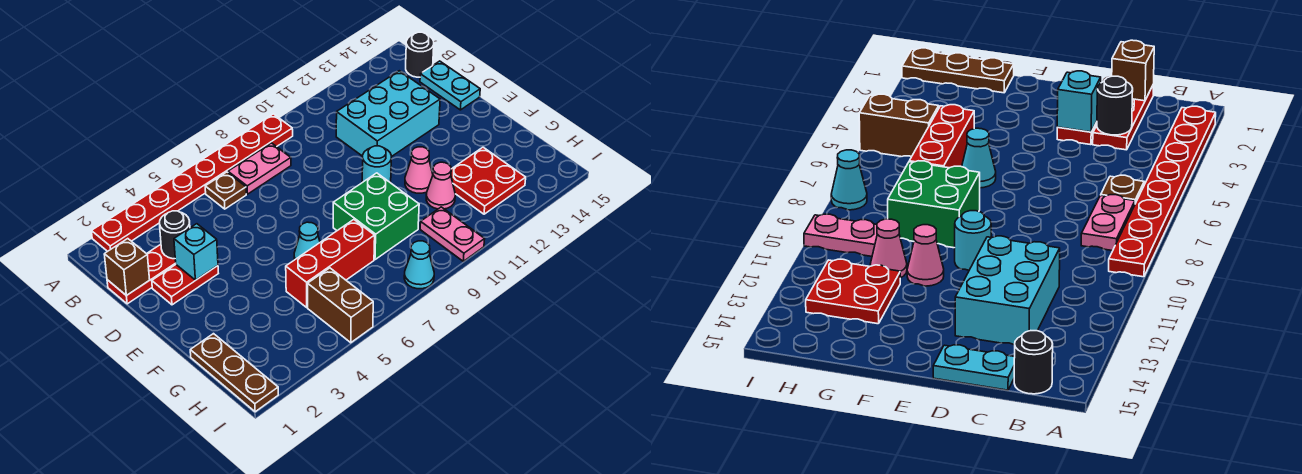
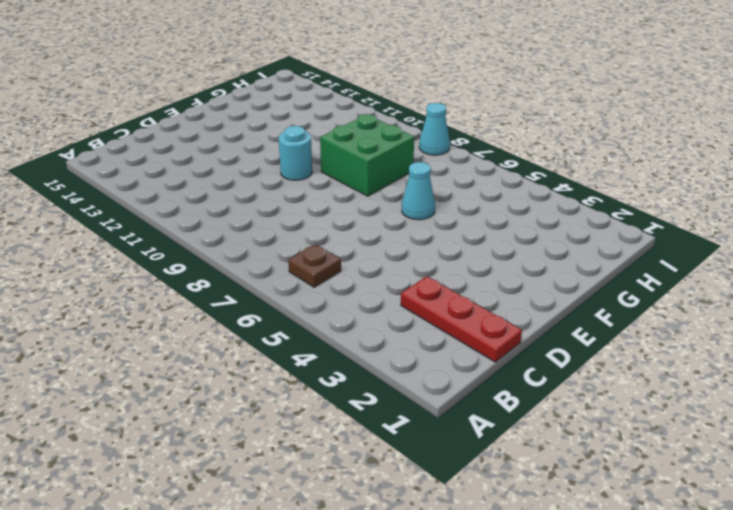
none -> red plate A2:A9 level 1
none -> pink plate B7:B8 level 1
none -> black round brick B15 level 1

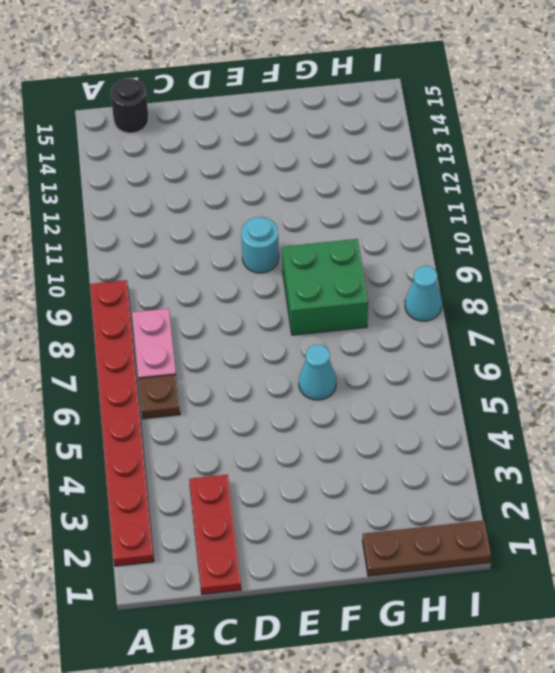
none -> cyan brick C11:D13 level 1
none -> cyan plate C15:D15 level 1
none -> red plate D2:D3 level 1

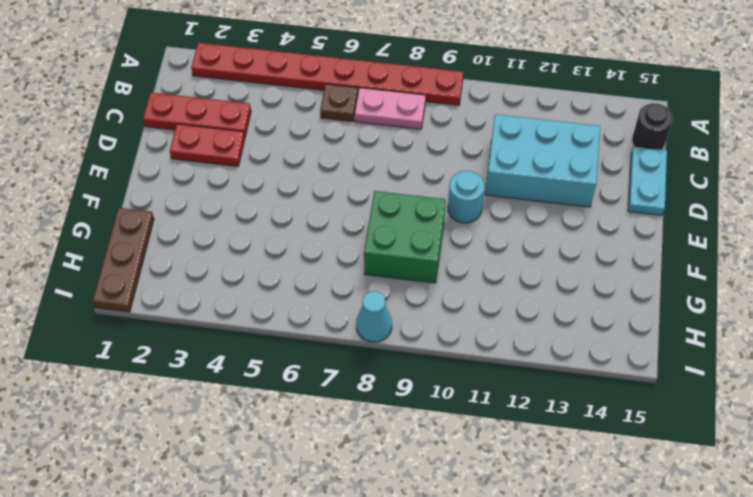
none -> cyan cone F6 level 1
none -> pink cone F11 level 1
none -> red brick G5:G7 level 1

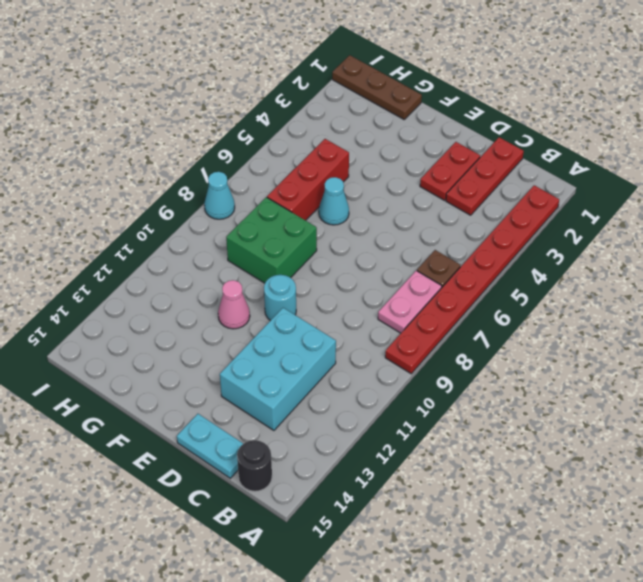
none -> pink cone G11 level 1
none -> red plate G12:H13 level 1
none -> brown brick H5:I5 level 1

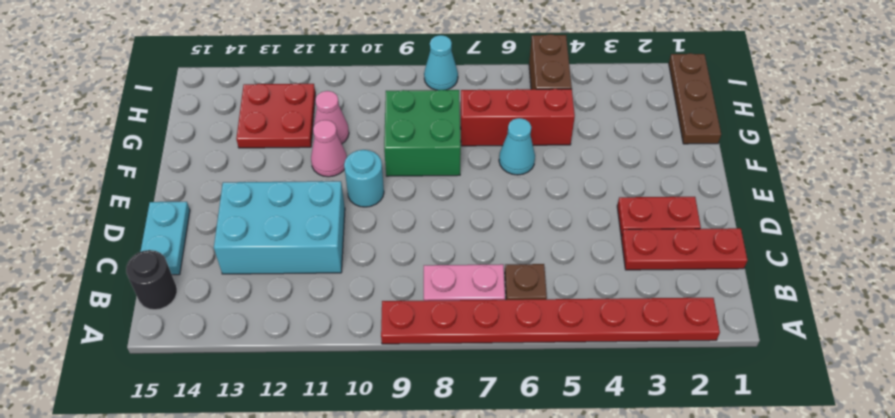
none -> pink plate H10:I10 level 1
none -> brown brick C1 level 2
none -> black round brick C3 level 2

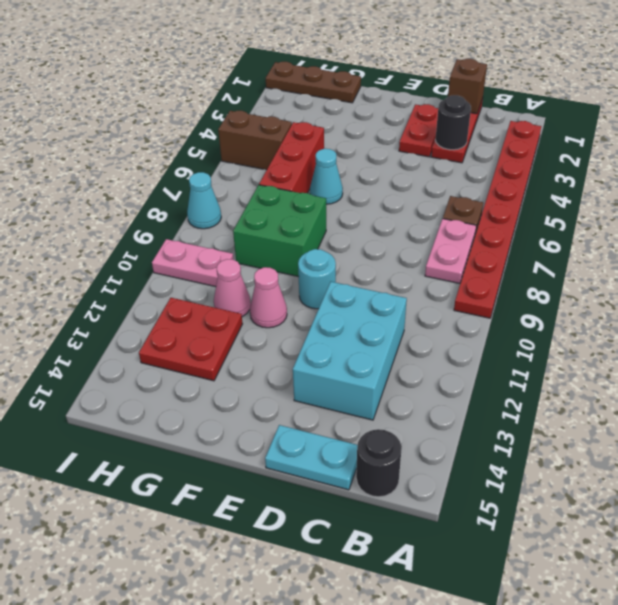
none -> cyan brick D3 level 2

